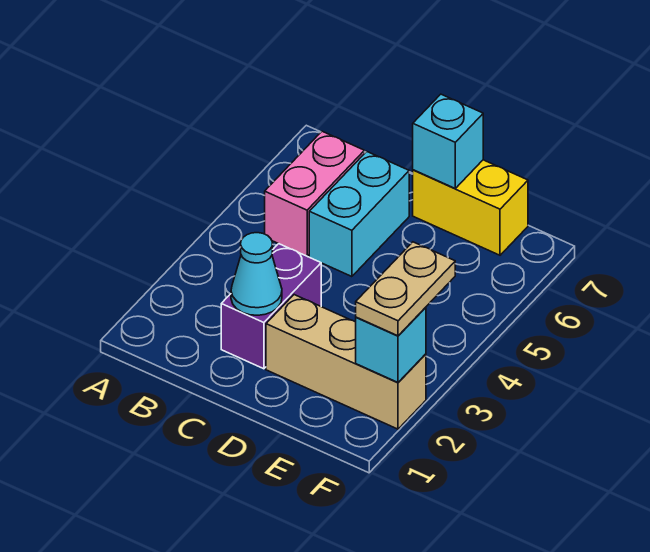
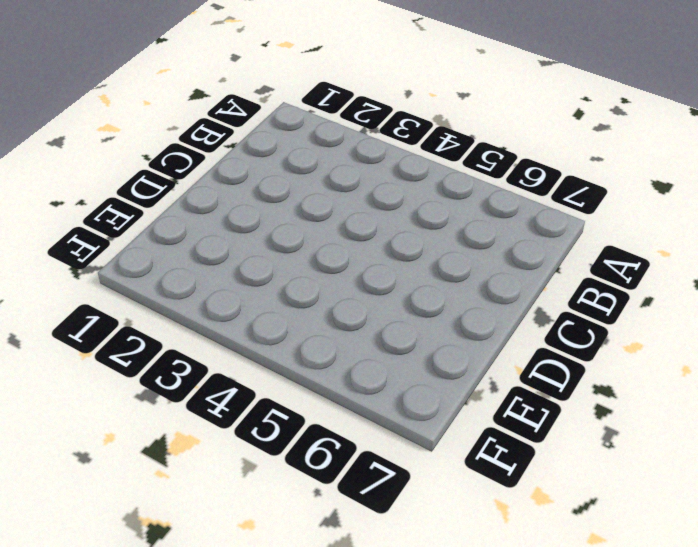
none -> pink brick B5:B6 level 1
none -> purple brick C2:C3 level 1

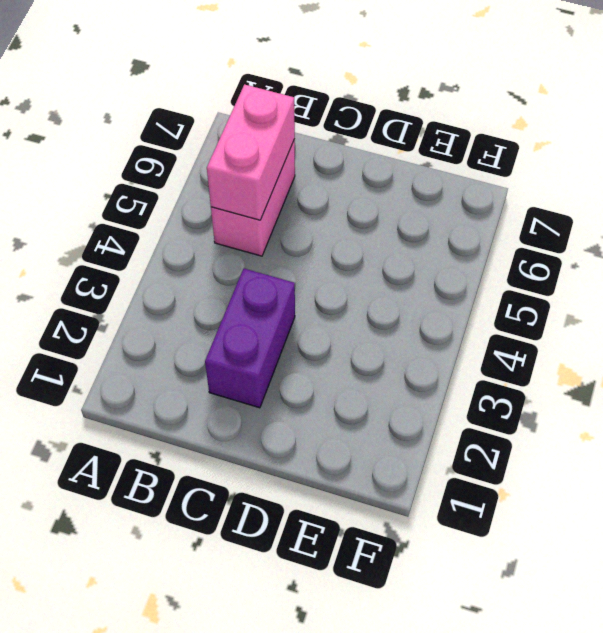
pink brick B5:B6 level 2 -> none
none -> cyan brick C5:C6 level 1
none -> tan brick D2:F2 level 1

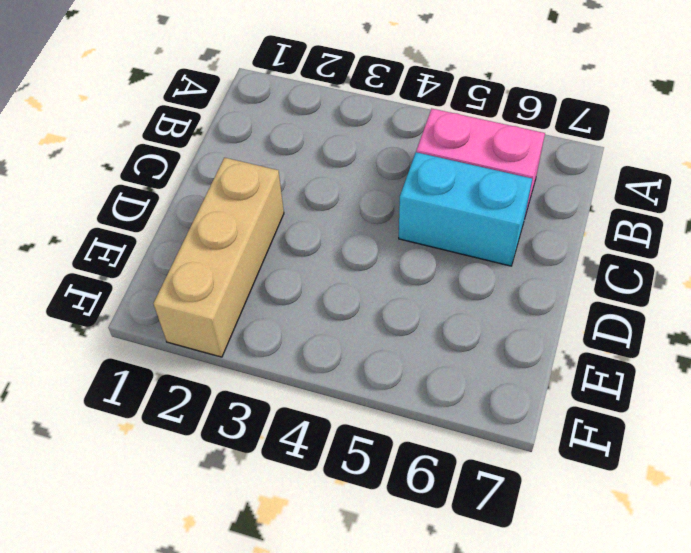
none -> purple brick C2:C3 level 1
none -> yellow brick D7:E7 level 1

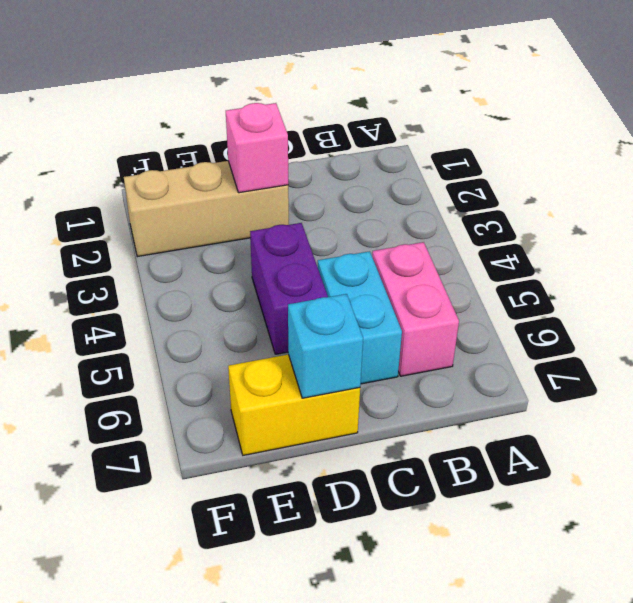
pink brick D2 level 2 -> none
purple brick D4:D5 level 1 -> purple brick C2:C3 level 1
none -> cyan cone C2 level 2
none -> cyan brick F2 level 2

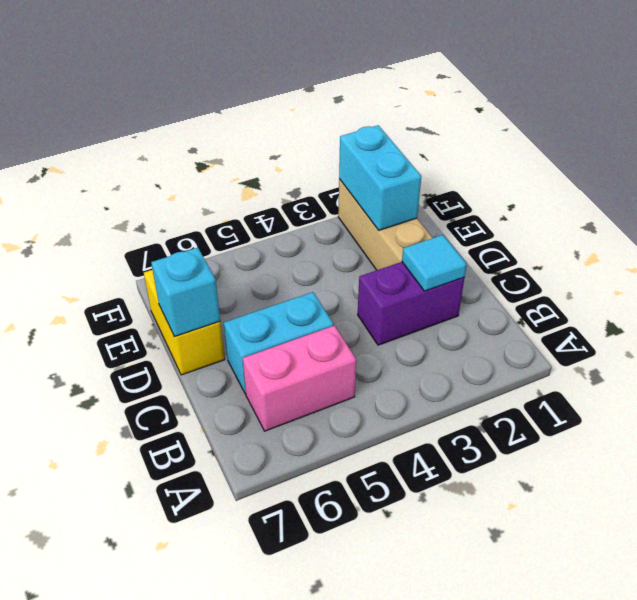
cyan tile C2 level 2 -> cyan cone C2 level 2
cyan brick E2:F2 level 2 -> cyan brick F2 level 2
none -> tan plate F2:F3 level 3

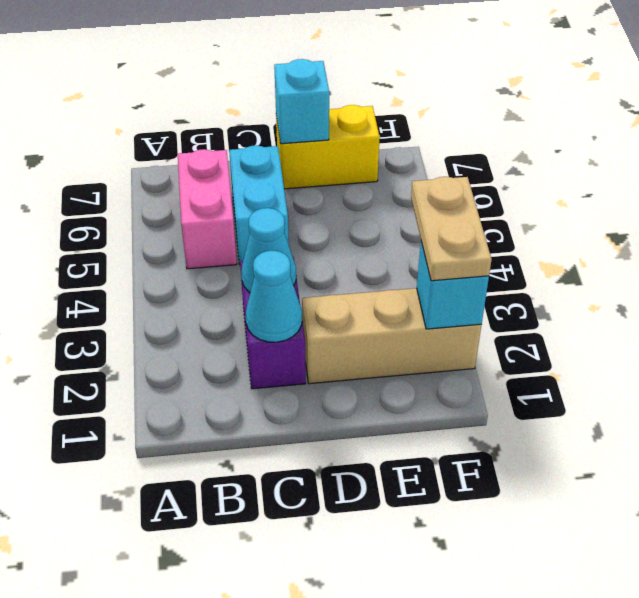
cyan cone C3 level 2 -> none

